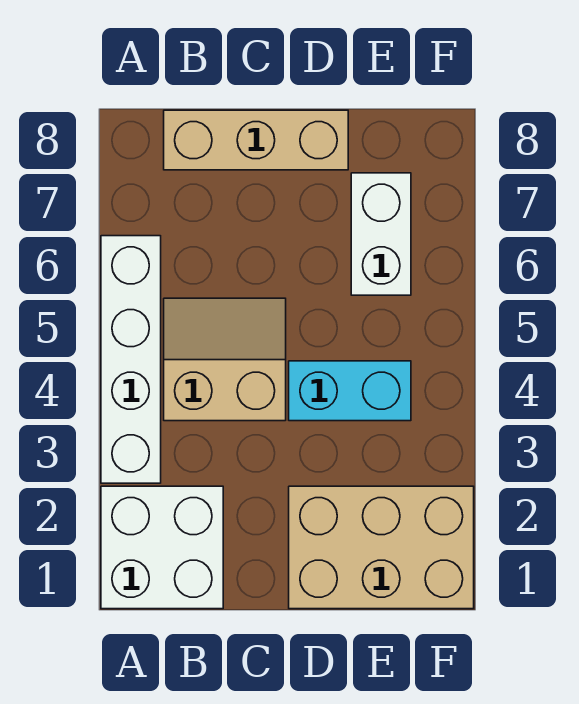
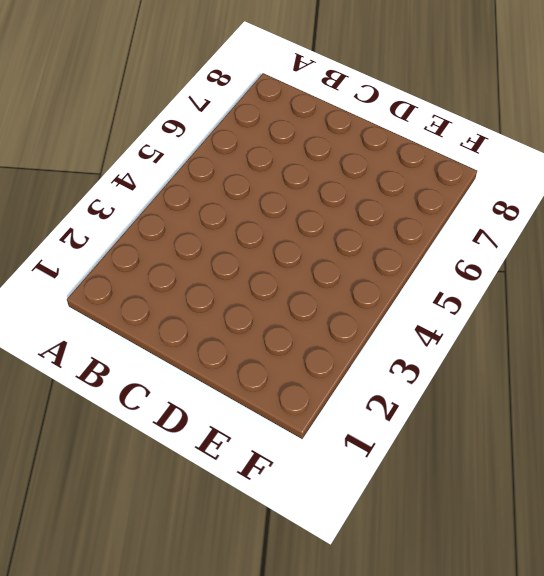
none -> white brick A1:B2 level 1
none -> white brick A3:A6 level 1

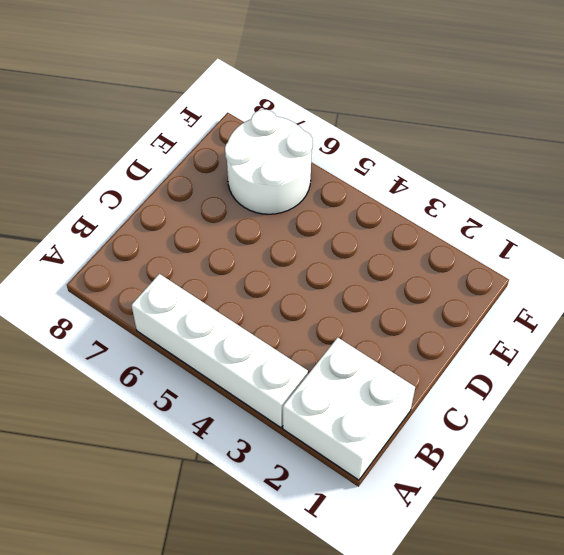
white round brick E6:F7 level 1 -> white brick E6:E7 level 1
none -> tan slope B4:C5 level 1 top 4
none -> tan brick B8:D8 level 1

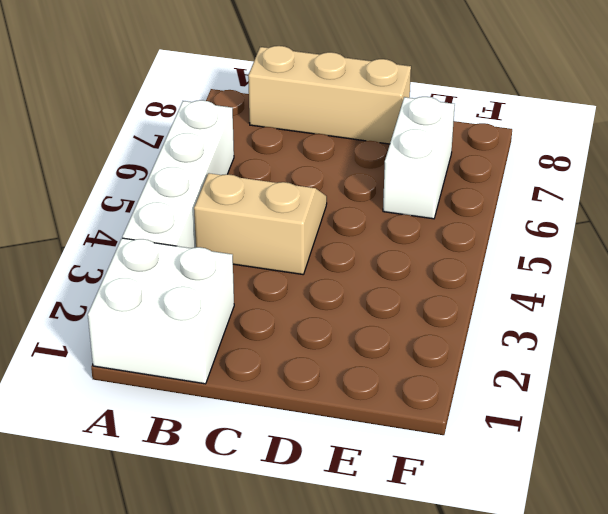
none -> tan brick D1:F2 level 1
none -> cyan brick D4:E4 level 1

